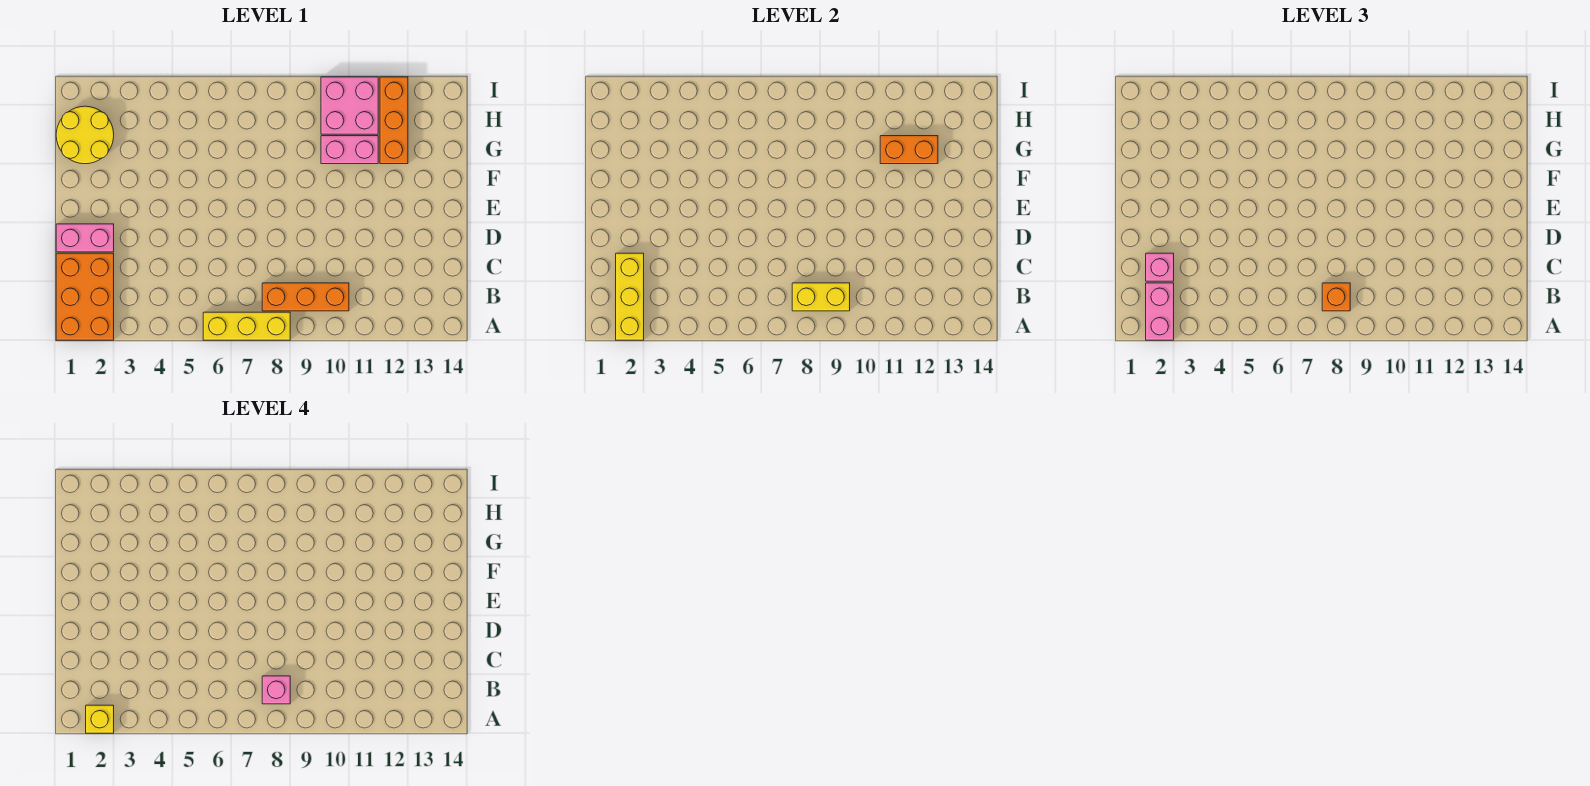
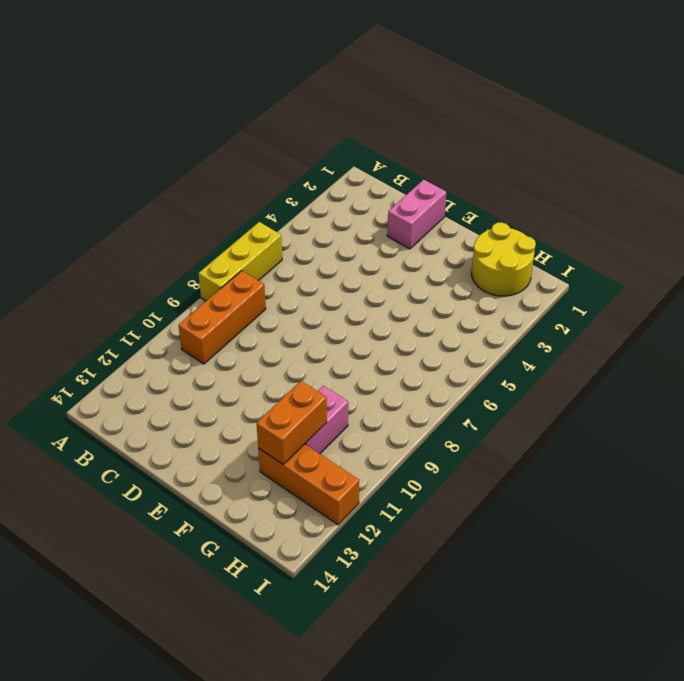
none -> orange brick A1:C2 level 1
none -> pink brick H10:I11 level 1
none -> yellow brick A2:C2 level 2

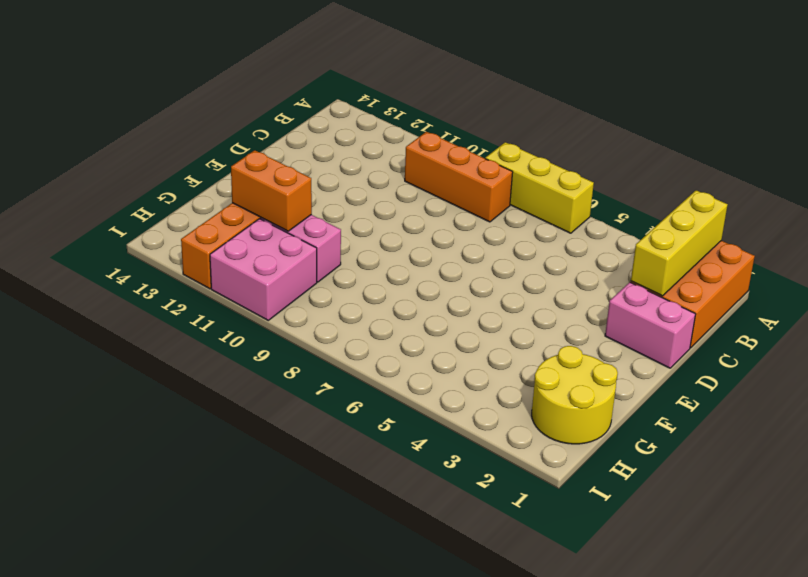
none -> yellow brick B8:B9 level 2
none -> pink brick A2:B2 level 3
none -> orange brick B8 level 3

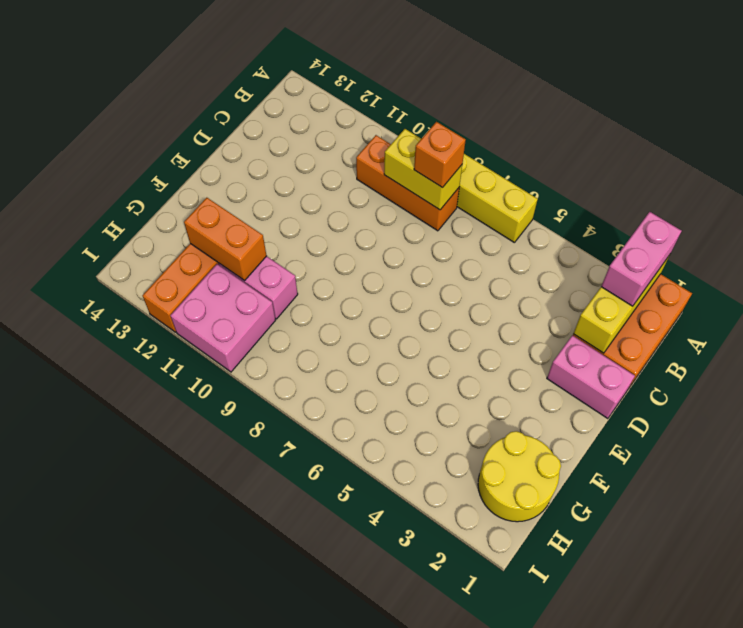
none -> pink brick C2 level 3
none -> yellow brick A2 level 4
none -> pink brick B8 level 4

